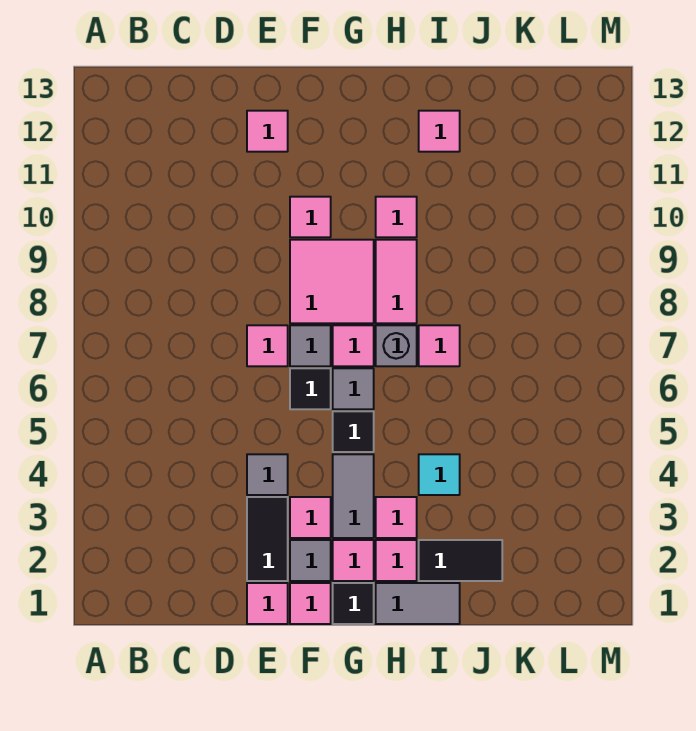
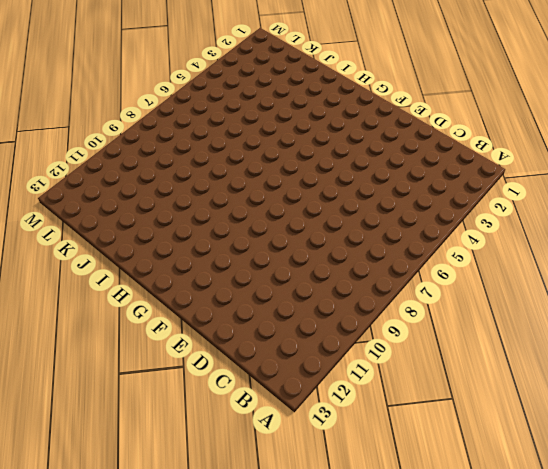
none -> pink tile E1 level 1
none -> black tile E2:E3 level 1
none -> grey tile E4 level 1

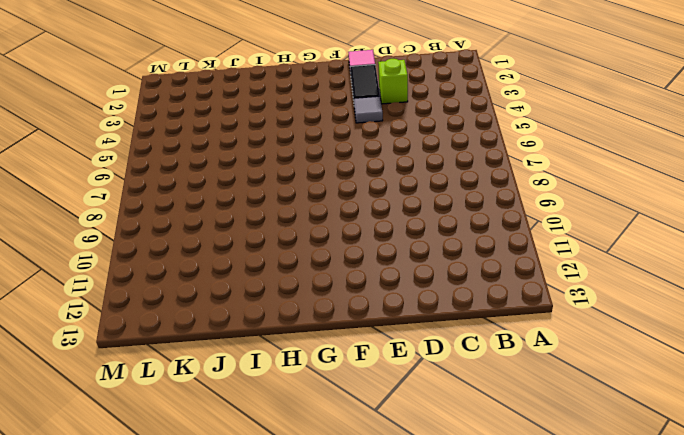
lime brick D3 level 1 -> none
none -> pink tile E7 level 1
none -> pink tile E12 level 1
none -> pink tile F1 level 1

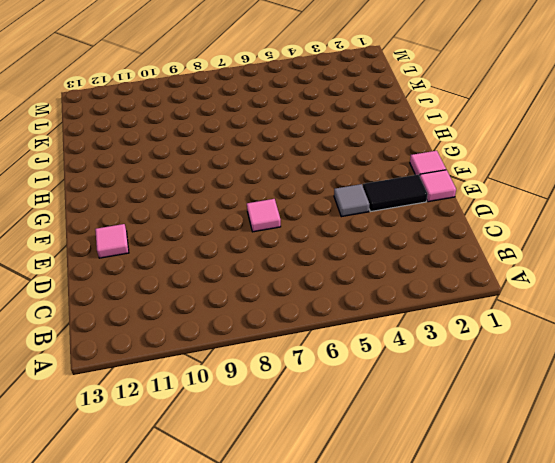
none -> grey tile F2 level 1
none -> pink tile F3 level 1
none -> black tile F6 level 1

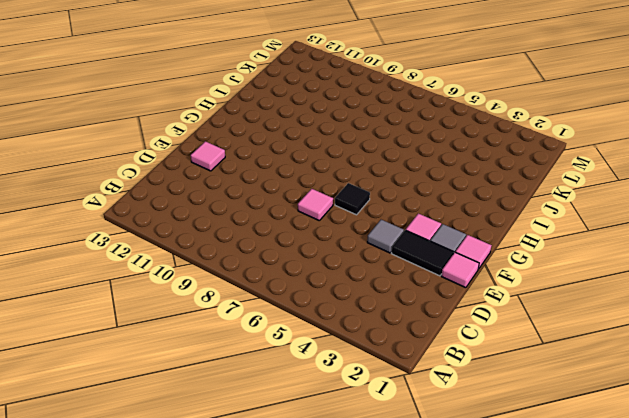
none -> grey tile F7 level 1
none -> pink tile F8:G9 level 1
none -> pink tile F10 level 1

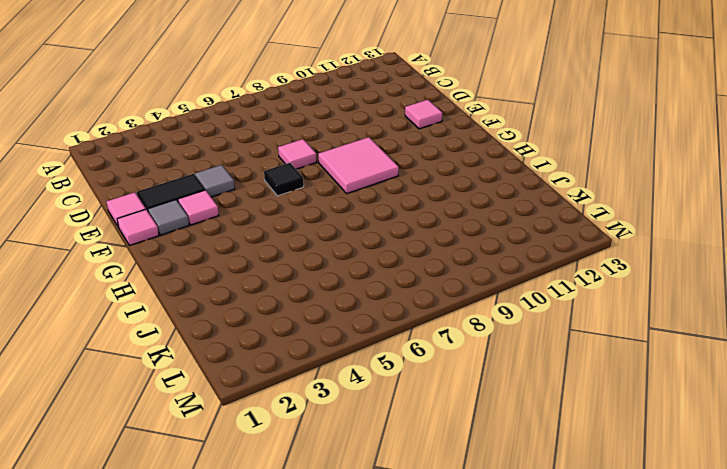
none -> grey tile F7 level 1
none -> pink tile F10 level 1
none -> black tile G1 level 1

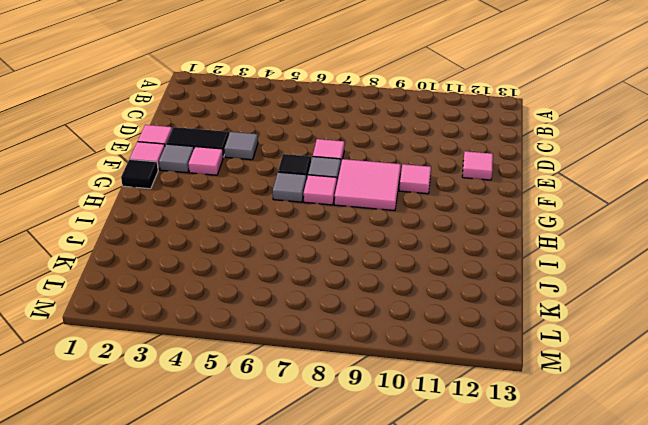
none -> pink tile G2 level 1
none -> grey tile G3:G4 level 1
none -> black tile G5 level 1

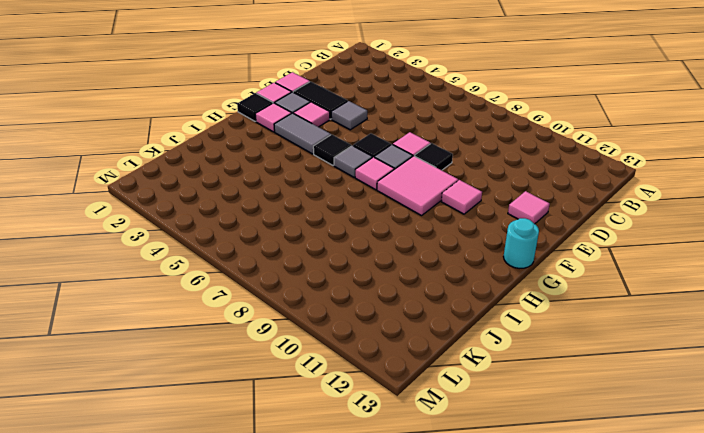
black tile E8 level 1 -> none
cyan round brick G13 level 1 -> none
none -> grey tile H1:I1 level 1
none -> pink tile H2 level 1
none -> pink tile H3 level 1

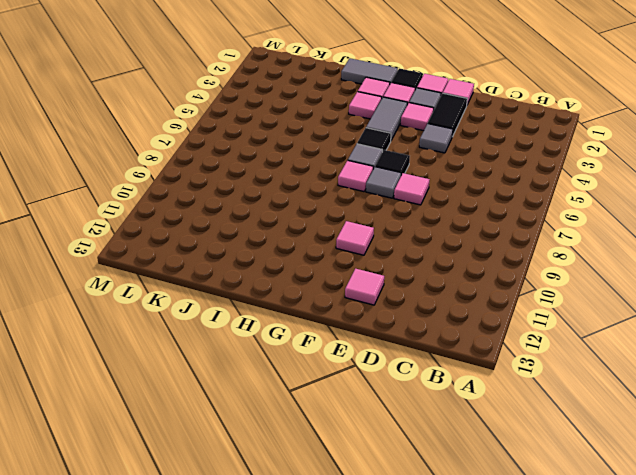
none -> pink tile F8:G9 level 1
none -> grey brick H7 level 1
none -> pink tile H8:H9 level 1

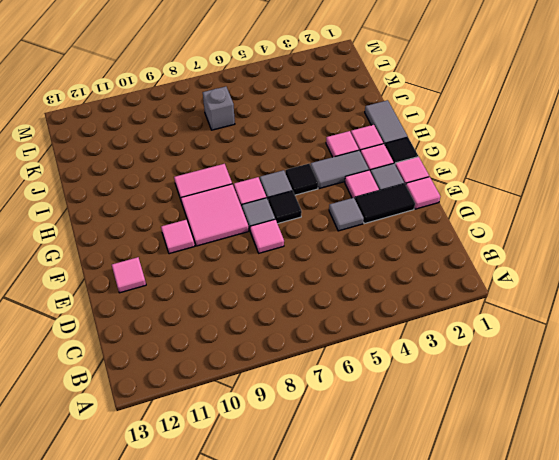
grey brick K7 level 1 -> grey brick H7 level 1
none -> pink tile H10 level 1
none -> black tile I2:J2 level 1
none -> cyan tile I4 level 1

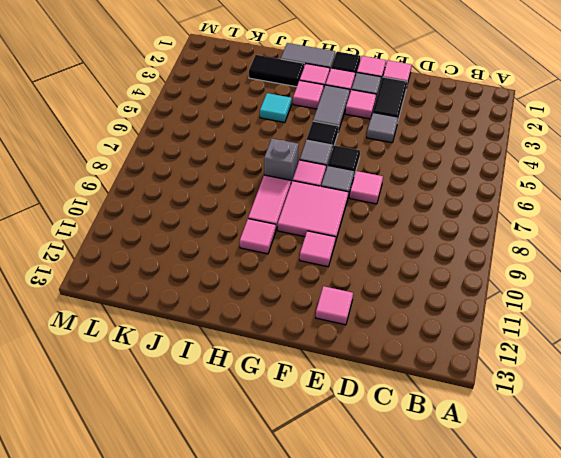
none -> pink tile I7 level 1
none -> pink tile I12 level 1

